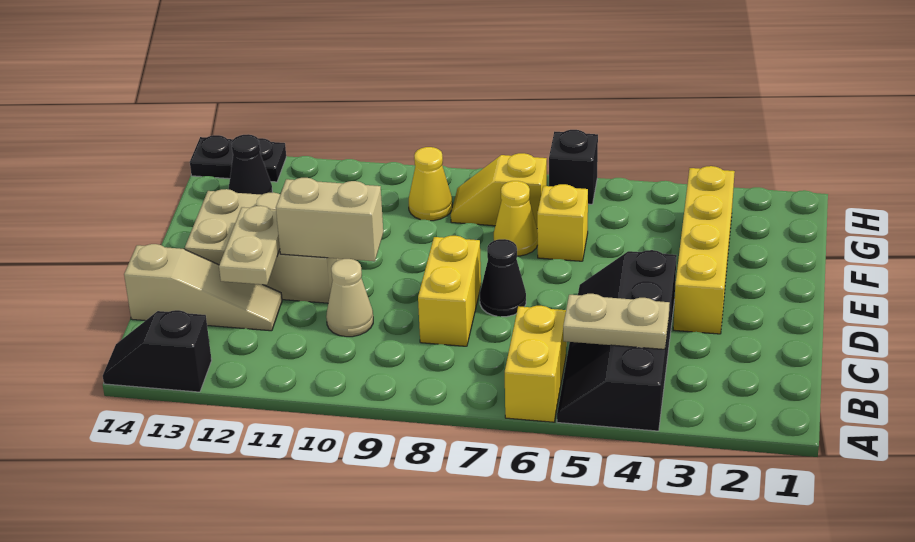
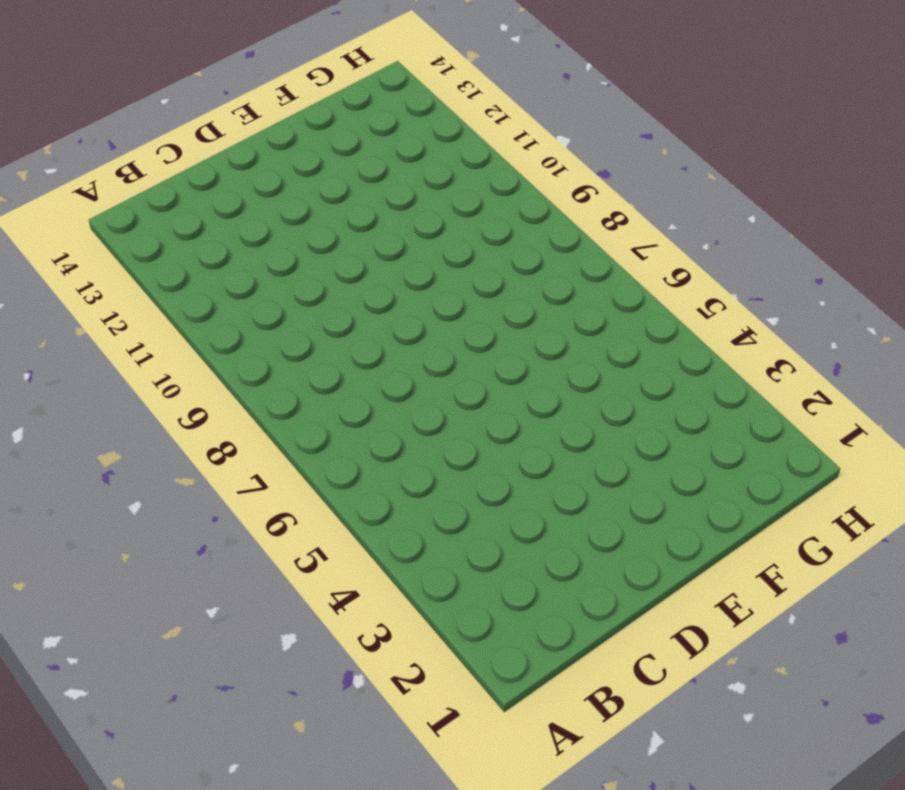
none -> black slope A4:D5 level 1 top 4
none -> yellow brick A6:B6 level 1
none -> black slope A13:A14 level 1 top 13

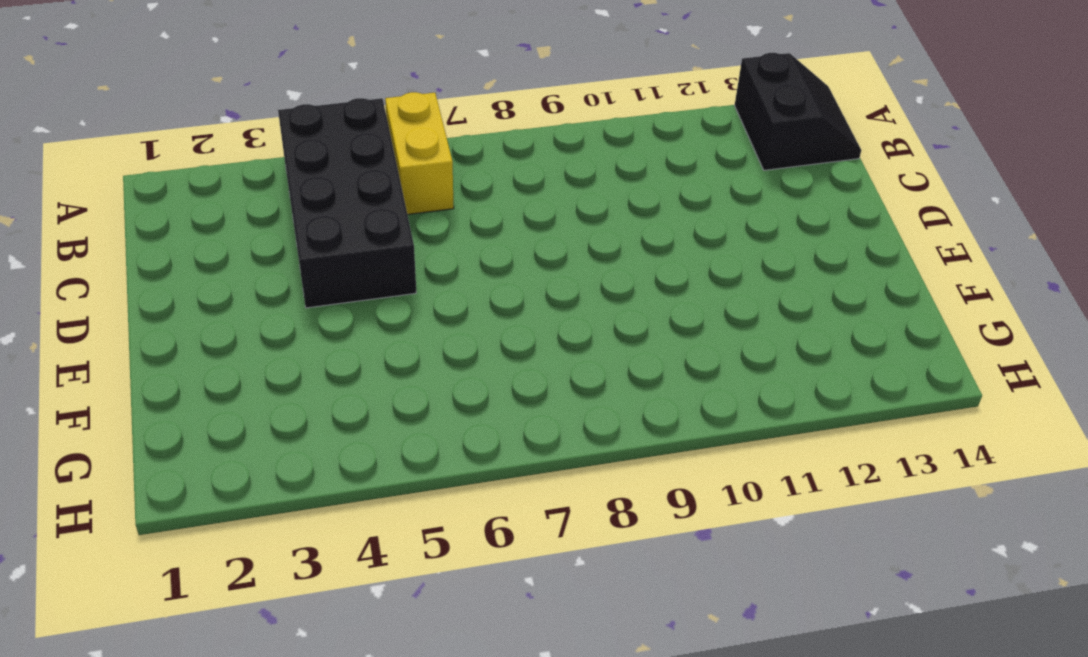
black brick A4:D5 level 1 -> black slope A4:D5 level 1 top 4
black slope A13:B14 level 1 top 13 -> black slope A13:A14 level 1 top 13
none -> yellow brick C8:D8 level 1
none -> tan cone C10 level 1
none -> tan slope C12:C14 level 1 top 14

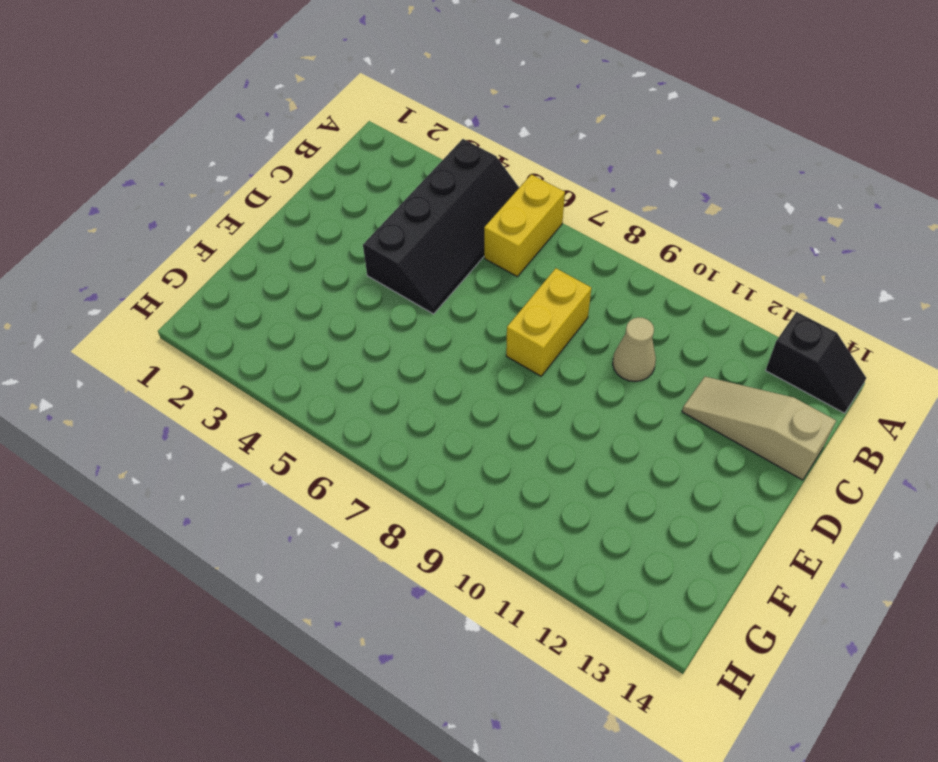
none -> yellow brick D3:G3 level 1
none -> black cone D7 level 1
none -> tan brick D11:E13 level 1

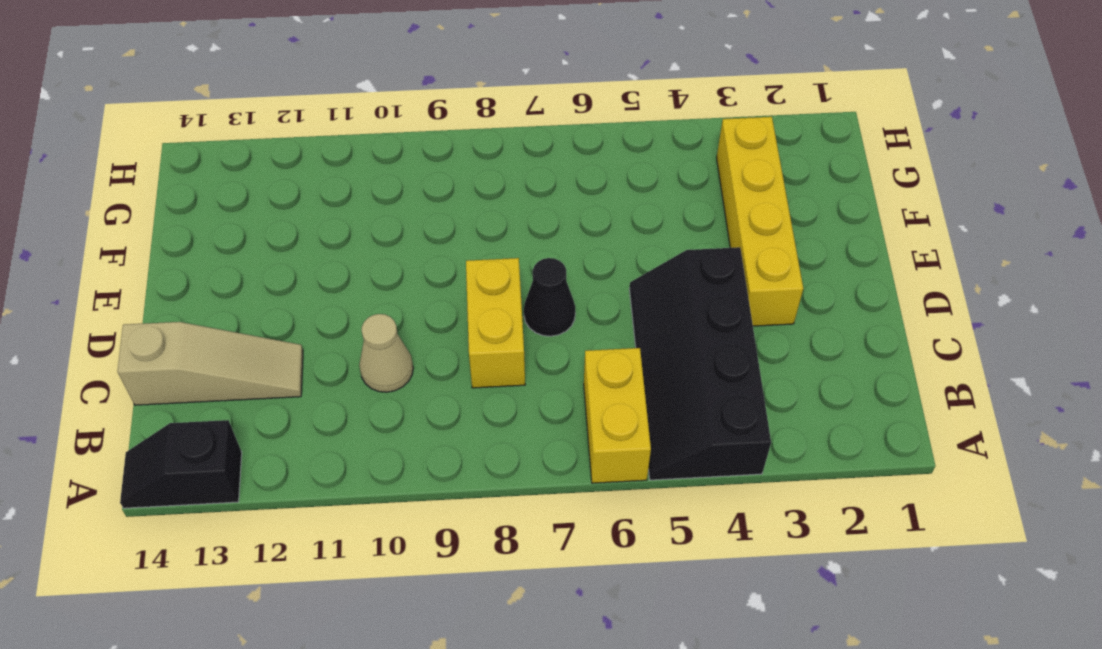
none -> tan brick D11:E13 level 1
none -> yellow brick F6 level 1
none -> yellow cone F7 level 1

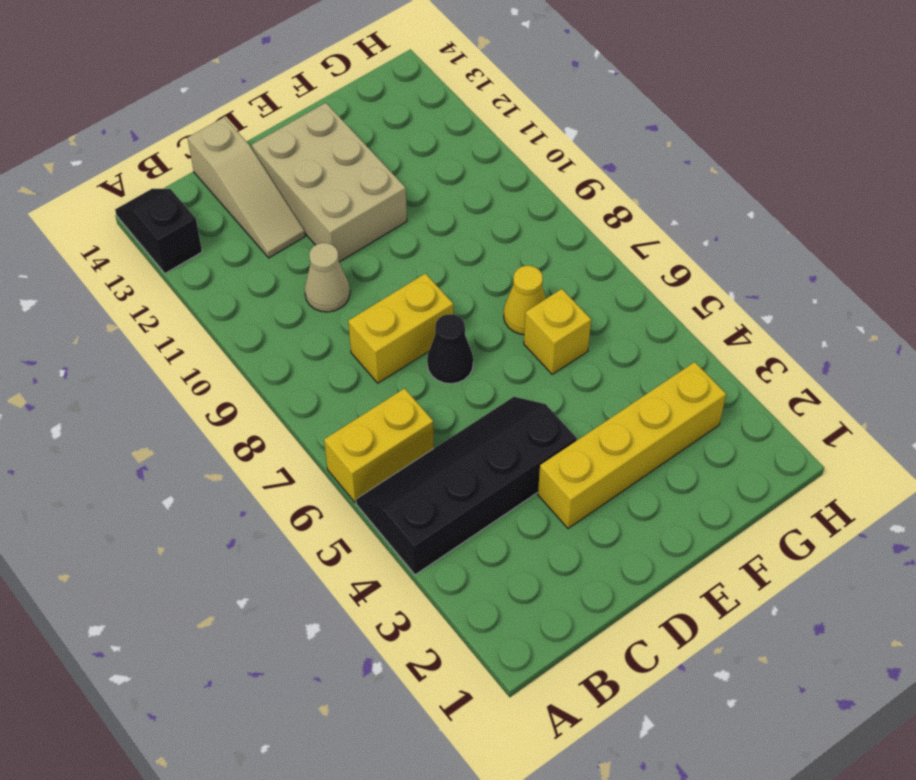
none -> yellow slope G7:G8 level 1 top 7
none -> yellow cone G9 level 1
none -> black cone G13 level 1

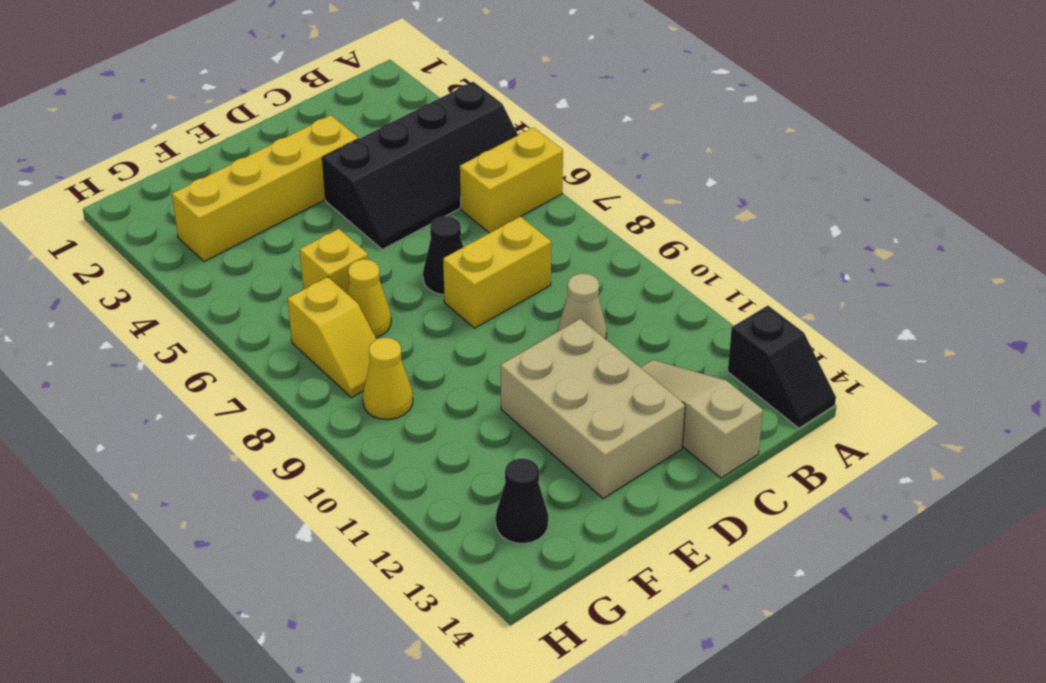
none -> black brick H6 level 1
none -> black plate H13:H14 level 1
none -> tan plate B4:B5 level 2

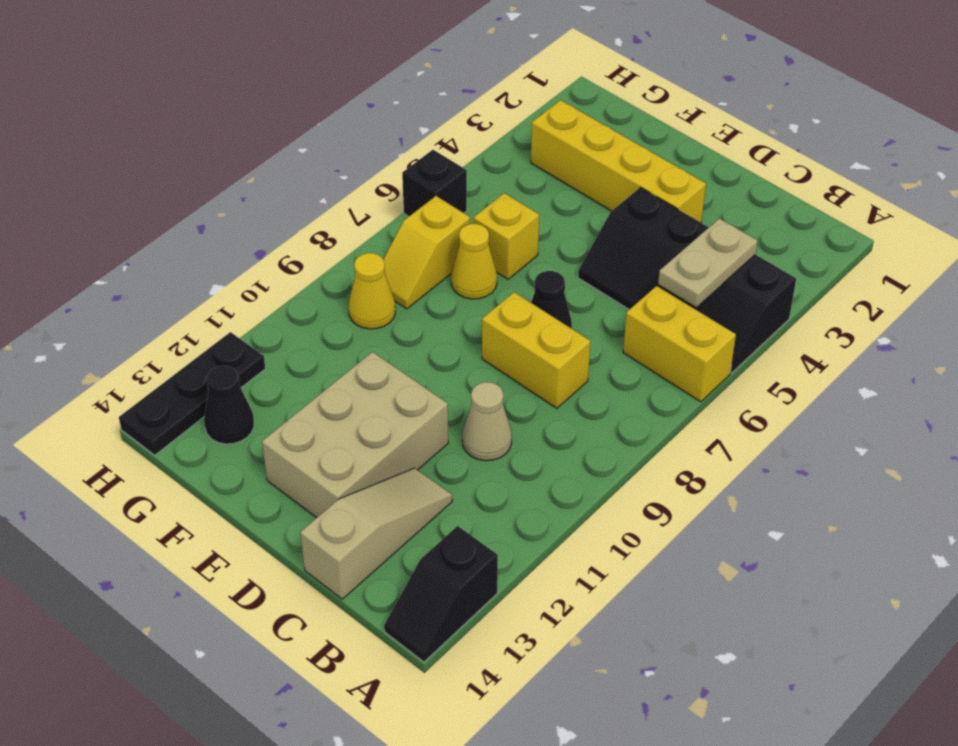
black plate H12:H14 level 1 -> black plate H13:H14 level 1
none -> tan plate C12:D12 level 2
none -> tan brick D10:D11 level 2

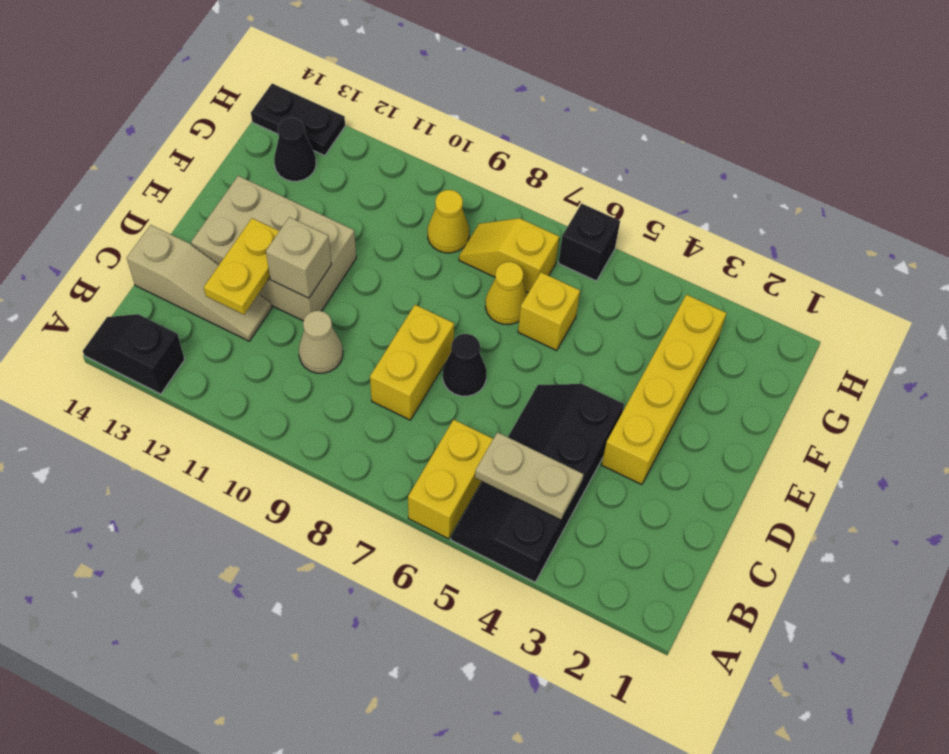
yellow plate C12:D12 level 2 -> tan plate C12:D12 level 2
tan brick D11 level 2 -> tan brick D10:D11 level 2

